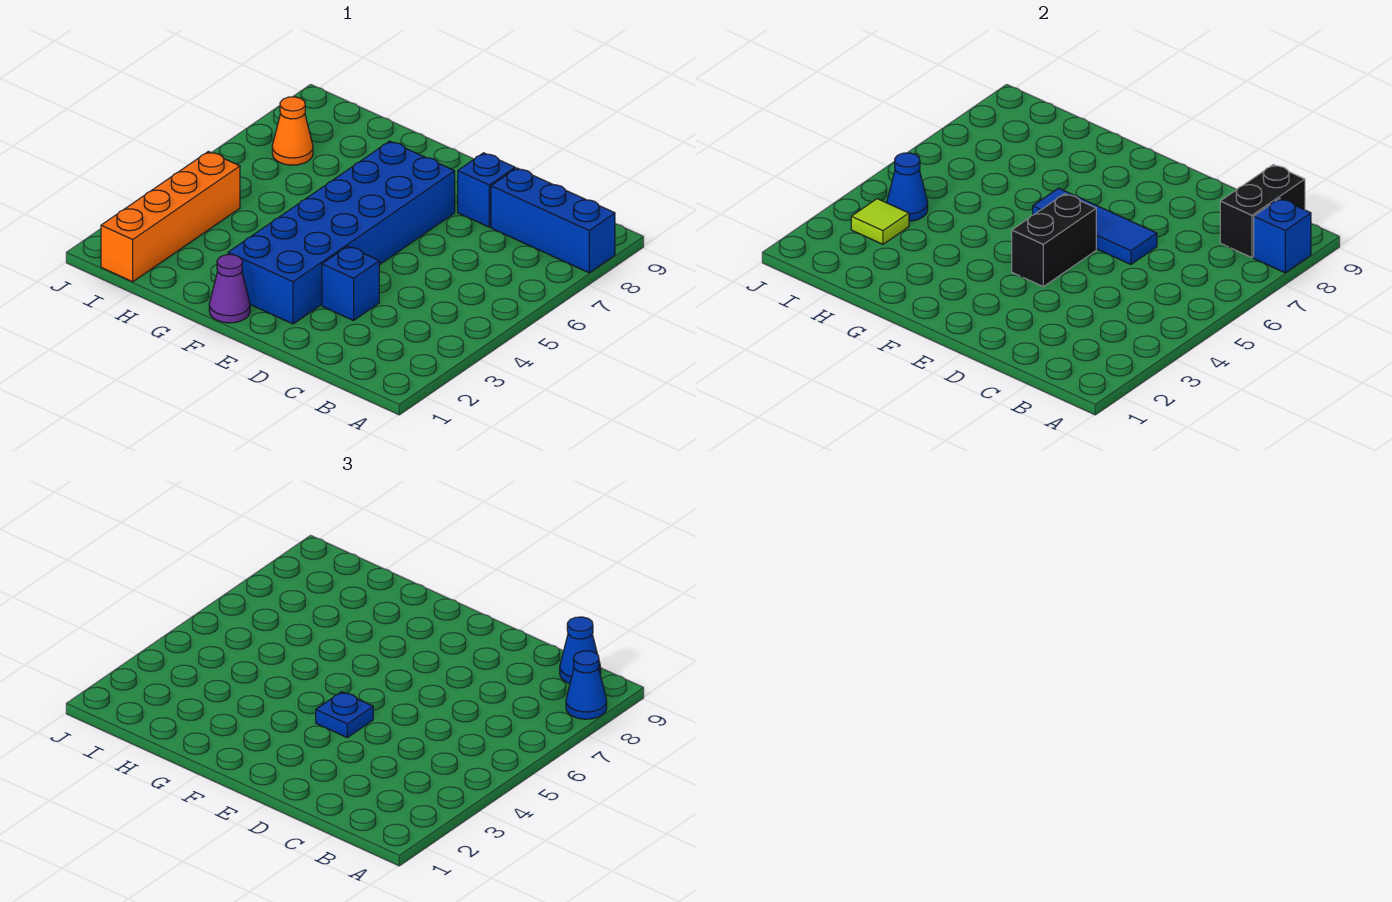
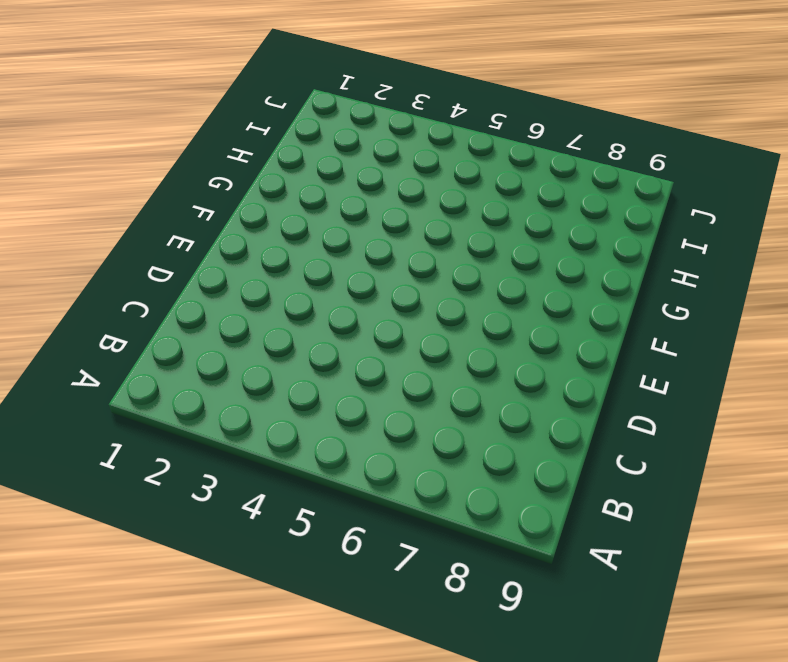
none -> blue brick A8:C8 level 1
none -> blue brick D3 level 1
none -> blue brick D8 level 1

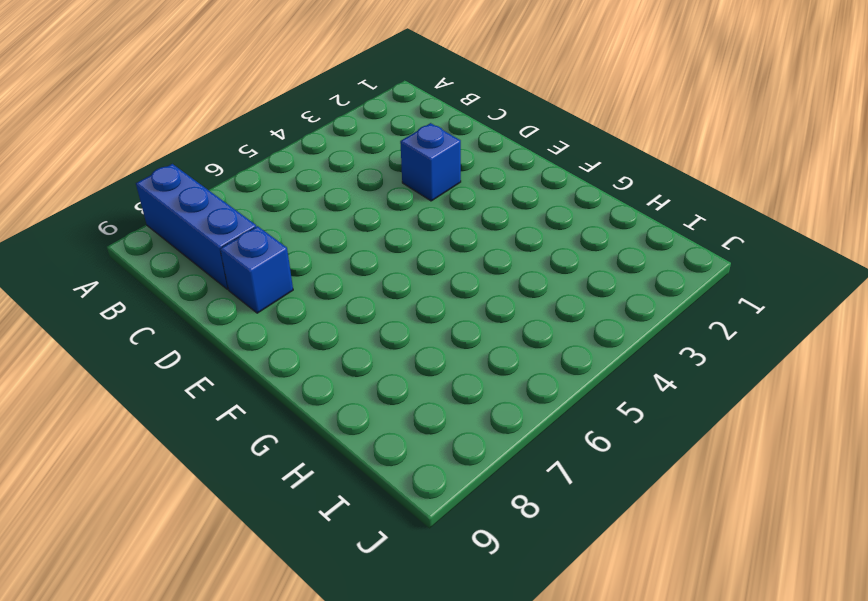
none -> blue brick E2:F7 level 1
none -> purple cone F1 level 1
none -> orange brick I1:I4 level 1

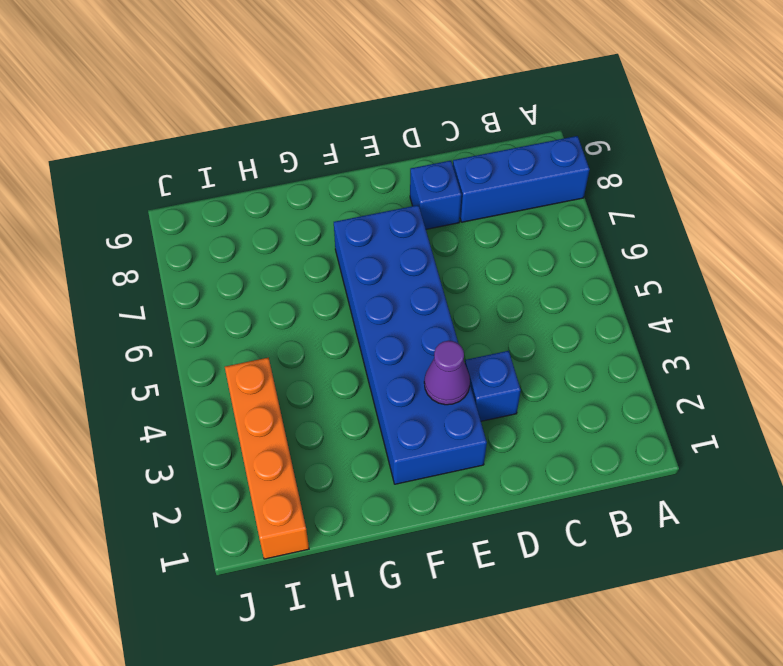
purple cone E3 level 2 -> purple cone F1 level 1
none -> orange cone I7 level 1
none -> blue brick A8 level 2
none -> black brick B8:B9 level 2

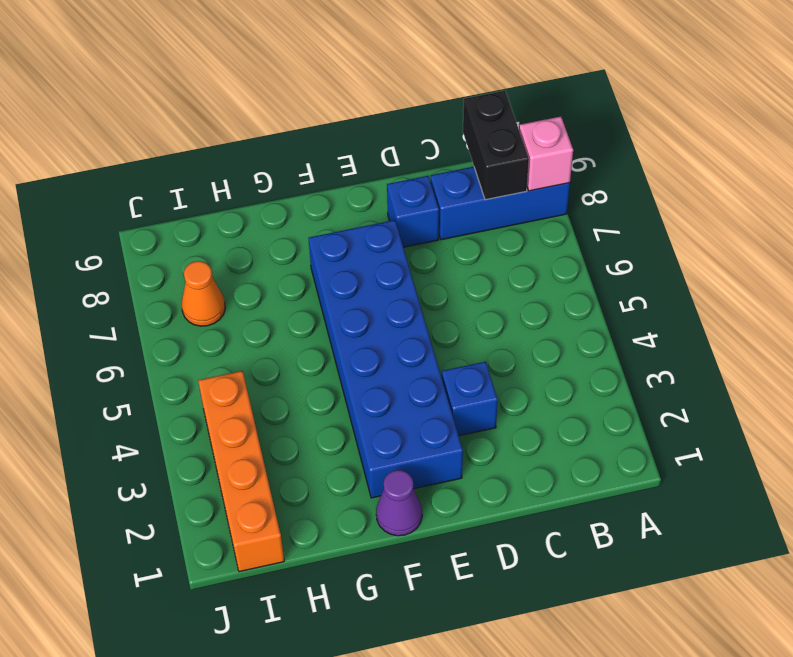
pink brick A8 level 2 -> blue brick A8 level 2
none -> blue tile D6:F6 level 2
none -> black brick E4:E5 level 2
none -> lime tile I3 level 2

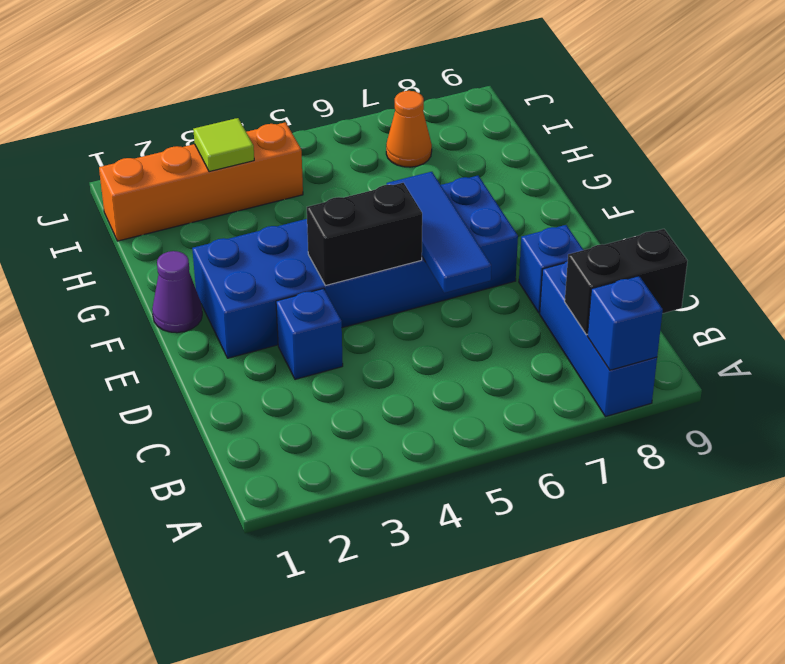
none -> blue cone I4 level 2
none -> blue cone A8 level 3
none -> blue cone B9 level 3

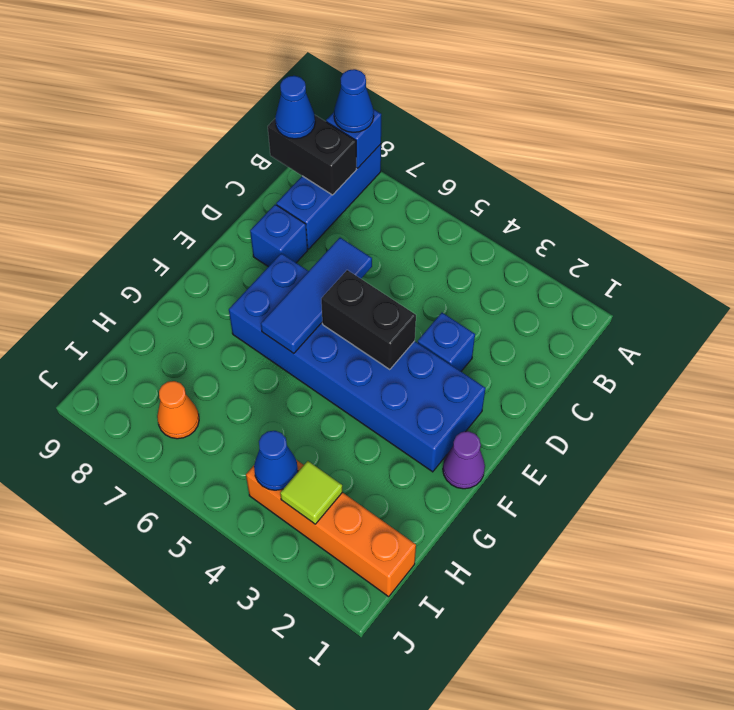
none -> blue plate E4 level 3

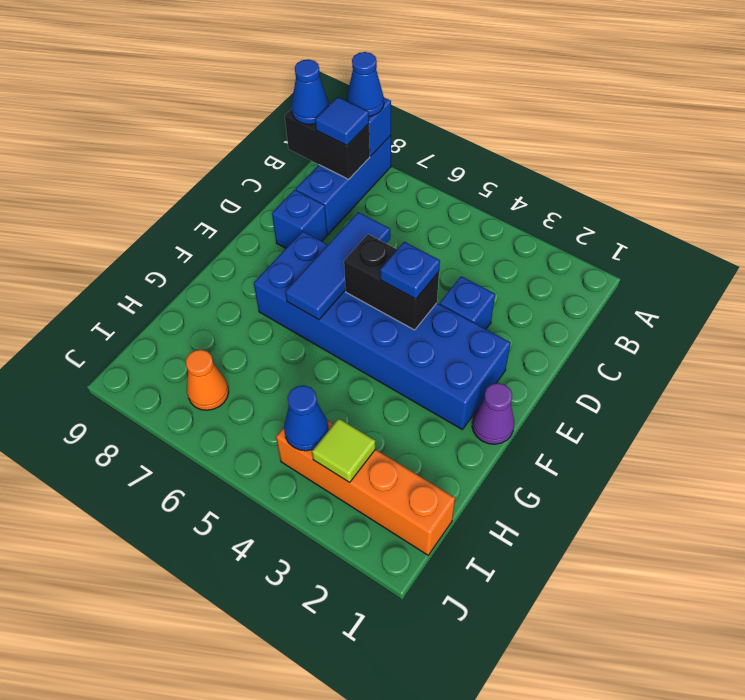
blue tile B8 level 3 -> none

